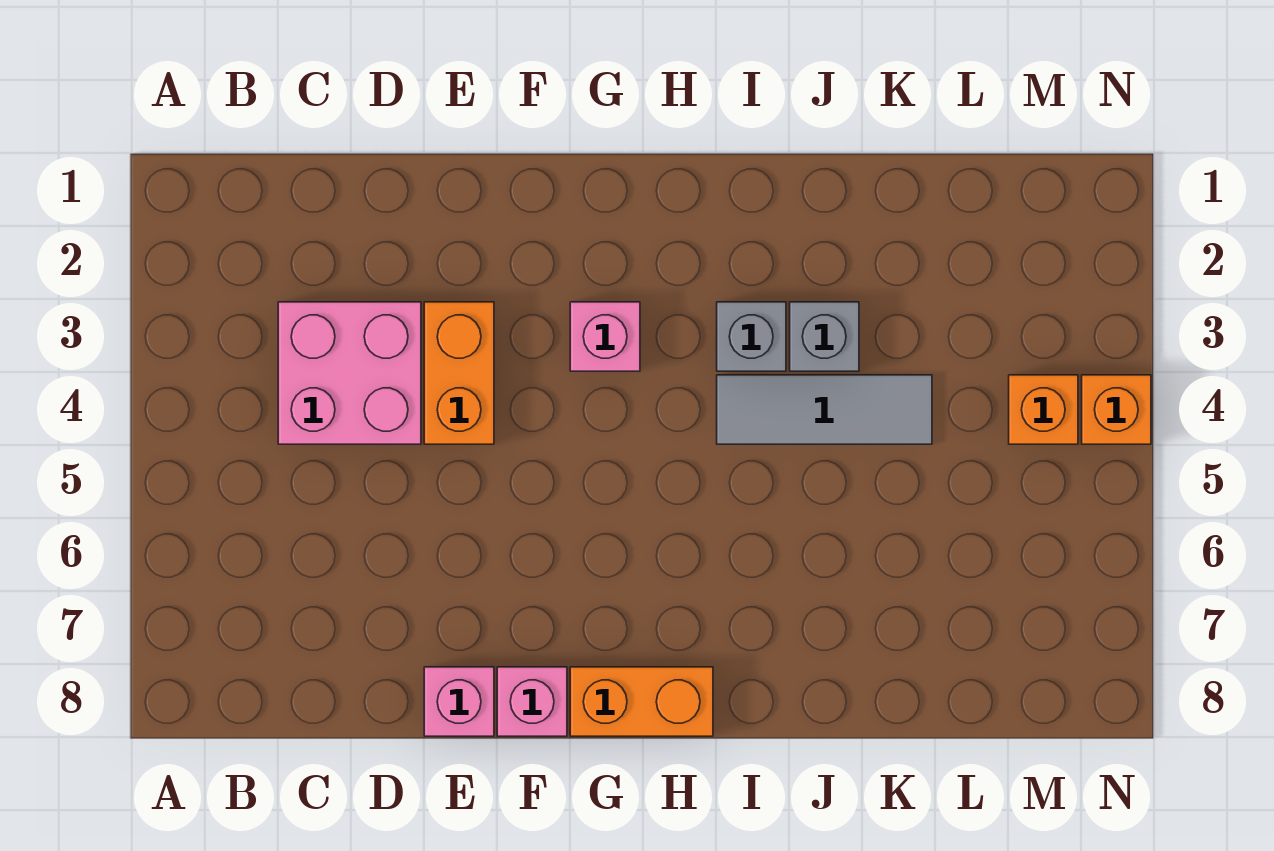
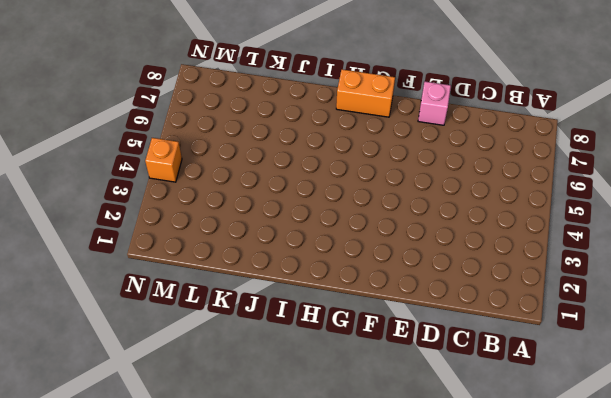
none -> pink brick C3:D4 level 1
none -> orange brick E3:E4 level 1

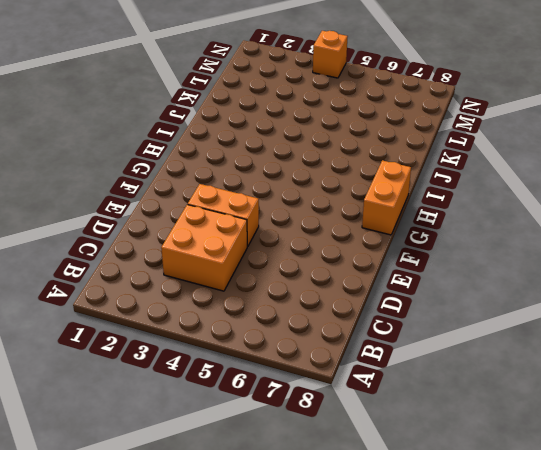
orange brick C3:D4 level 1 -> pink brick C3:D4 level 1
none -> pink brick E8 level 1
none -> pink brick F8 level 1

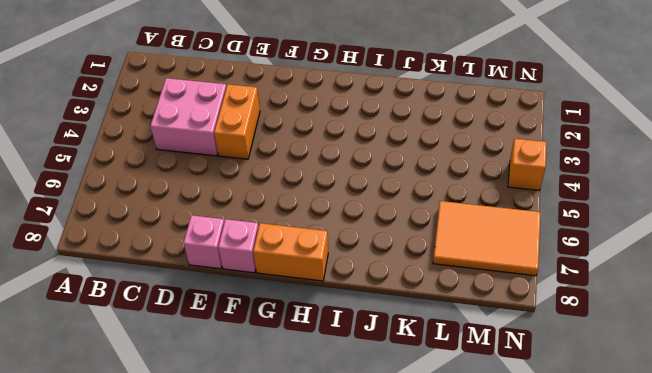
orange tile L6:N7 level 1 -> none
none -> pink brick G3 level 1
none -> grey brick I3 level 1

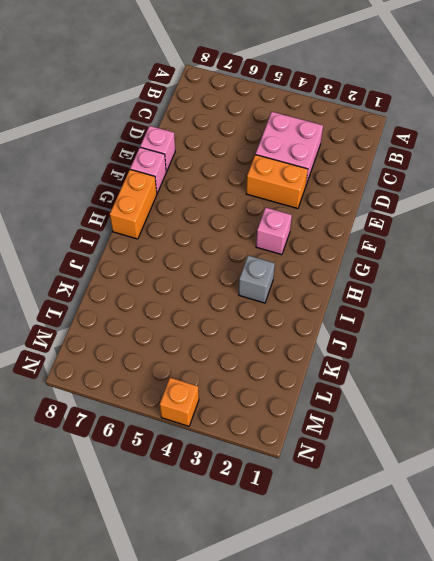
none -> grey tile I4:K4 level 1
none -> grey brick J3 level 1

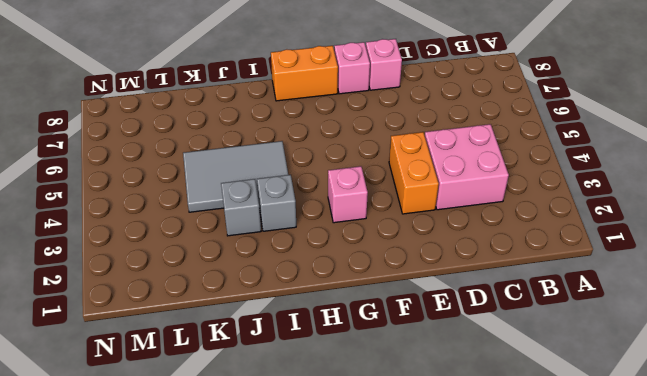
grey tile I4:K5 level 1 -> grey tile I4:K4 level 1
none -> orange brick M4 level 1
none -> orange brick N4 level 1

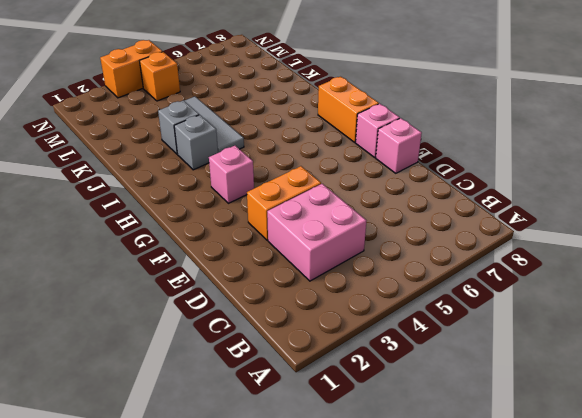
orange brick N3:N4 level 1 -> orange brick N4 level 1

